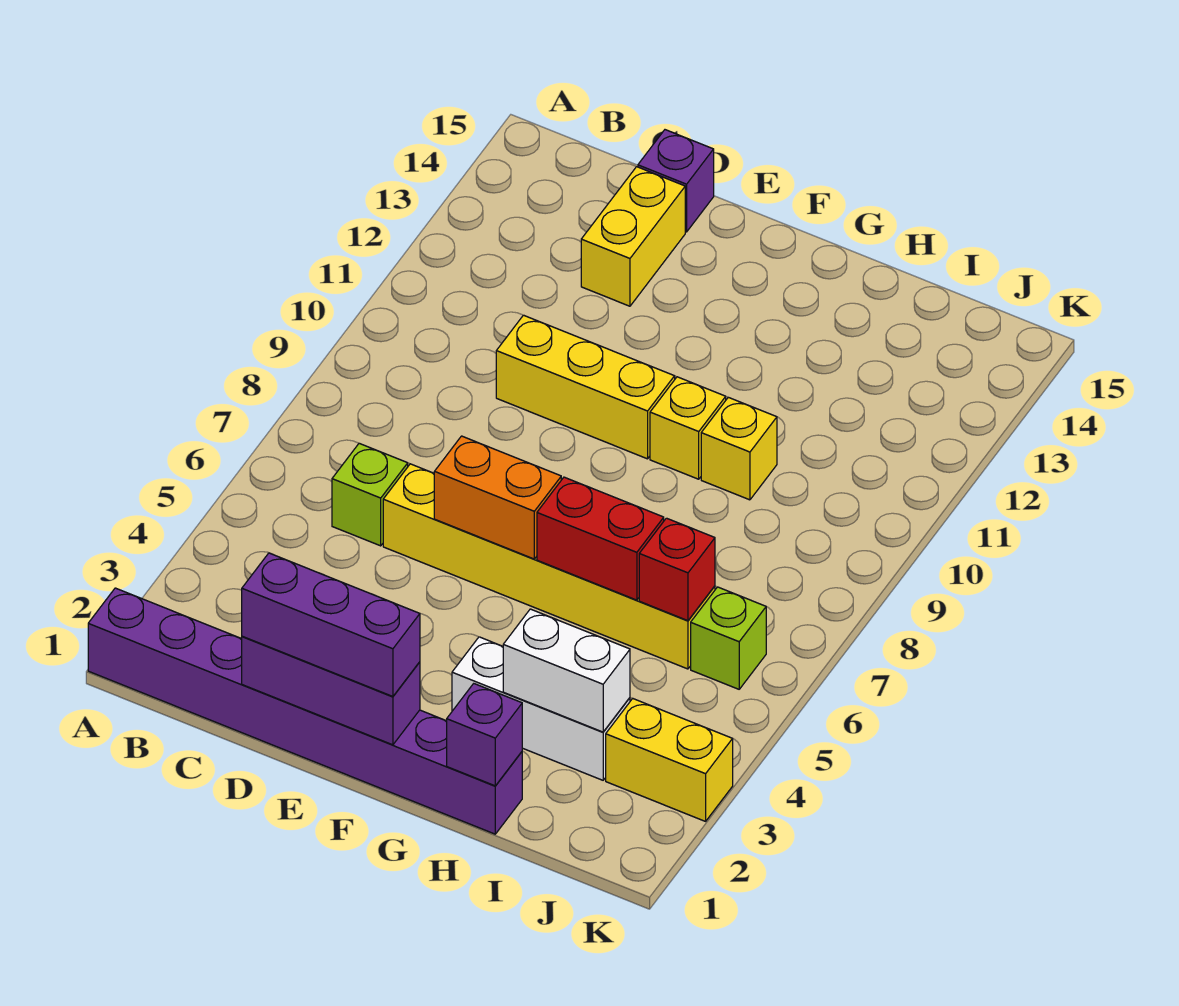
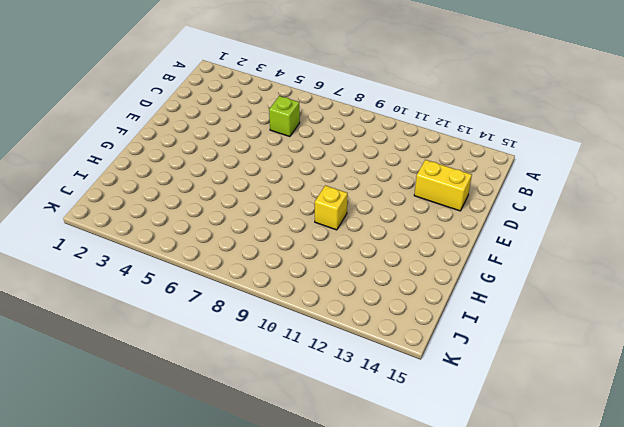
none -> purple brick A1:H1 level 1
none -> yellow brick D6:I6 level 1
none -> yellow brick D10:F10 level 1

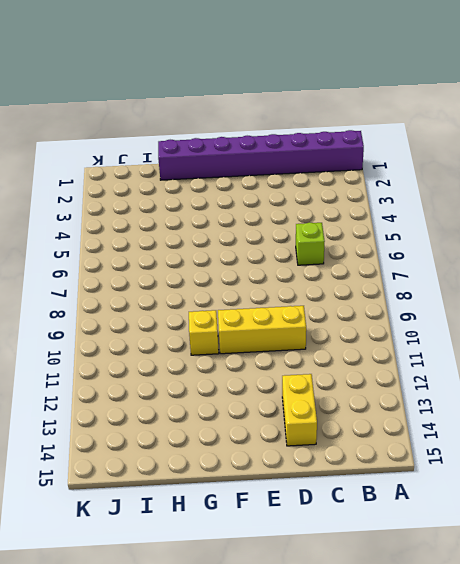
none -> yellow brick D6:I6 level 1
none -> purple brick D15 level 1
none -> white brick G3:I3 level 1

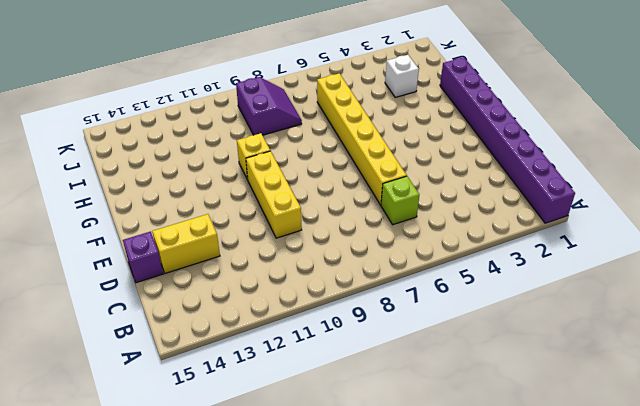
white brick I3 level 1 -> white brick G3:I3 level 1
purple slope I8:J9 level 1 top 9 -> none
none -> yellow brick H10 level 1
none -> yellow brick J3:K3 level 1
none -> lime brick J6 level 1

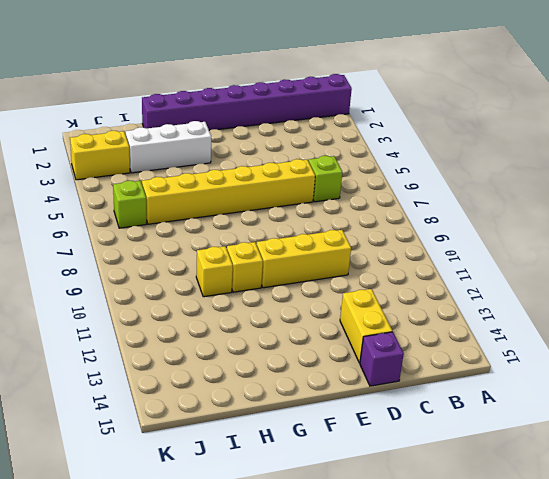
none -> purple brick D1:F1 level 2
none -> orange brick E6:F6 level 2
none -> red brick G6:H6 level 2

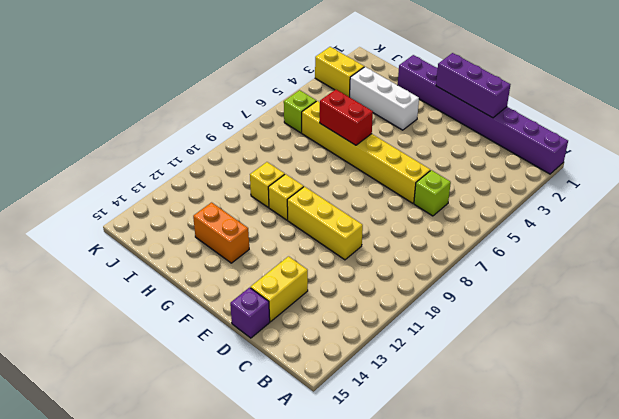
orange brick G13:H13 level 1 -> orange brick E6:F6 level 2
none -> purple brick H1 level 2
none -> white brick H3:I3 level 2
none -> red brick I6 level 2

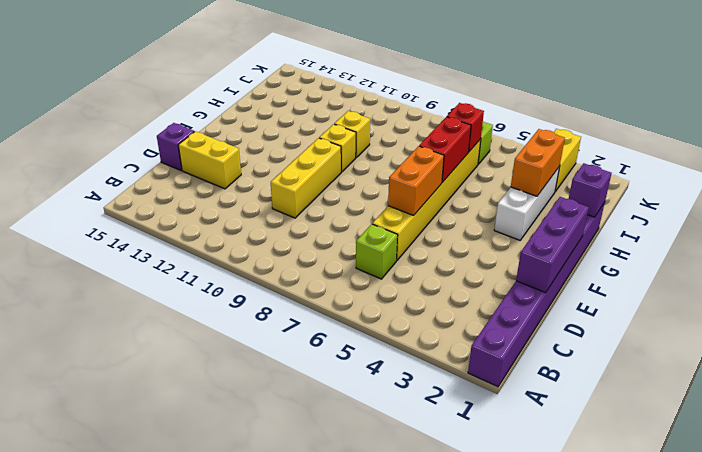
orange brick H3:I3 level 2 -> white brick H3:I3 level 2
none -> purple brick D1:F1 level 3

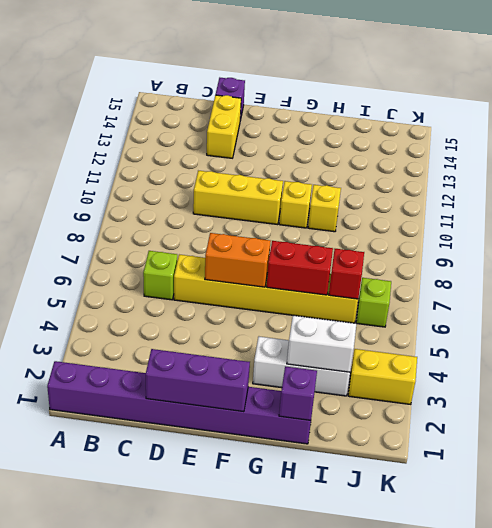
none -> purple brick D1:F1 level 3

